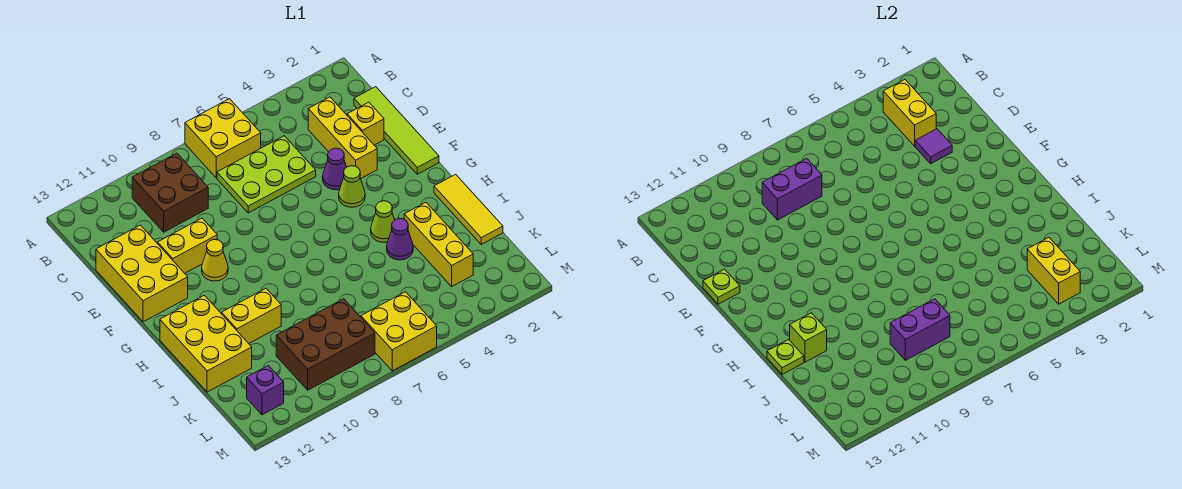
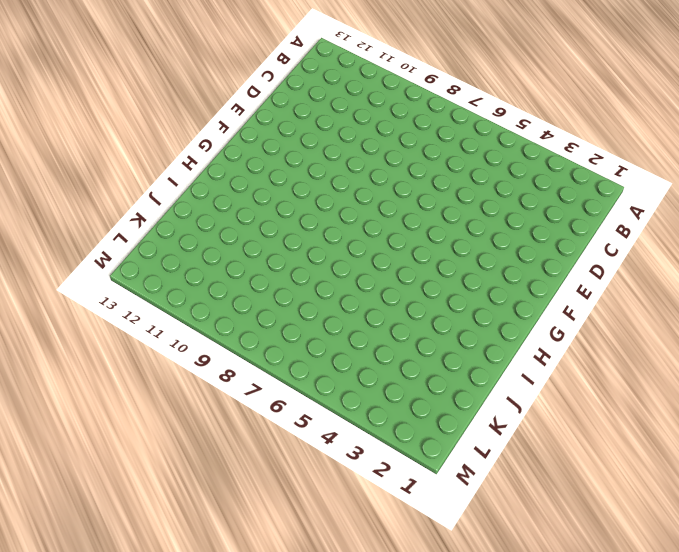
none -> yellow brick A6:B7 level 1
none -> brown brick B9:C10 level 1
none -> lime tile C1:F1 level 1

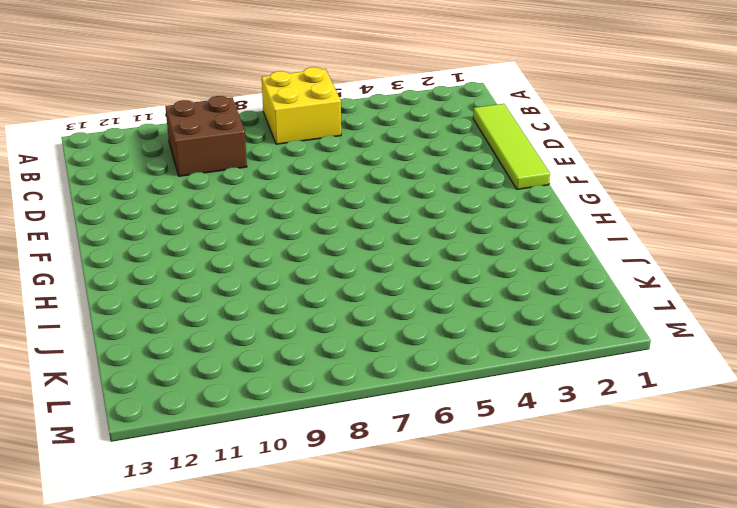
none -> yellow brick C3:E3 level 1
none -> lime plate C5:D7 level 1
none -> yellow brick D2 level 1

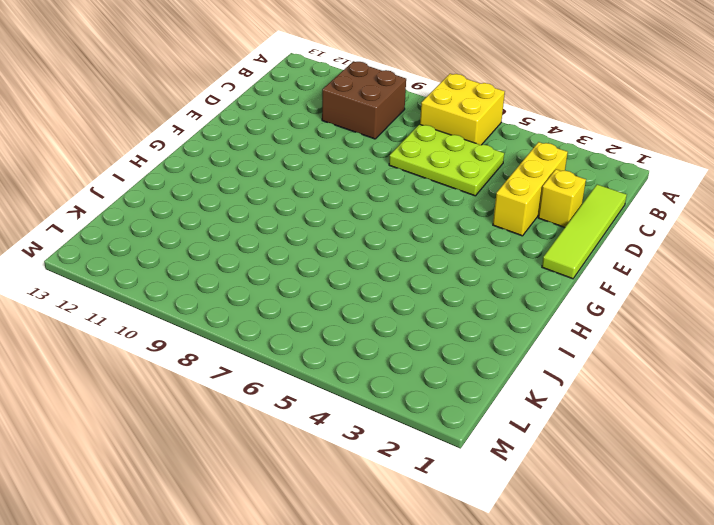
none -> yellow brick D12:F13 level 1
none -> purple cone E4 level 1
none -> yellow brick E10:E11 level 1

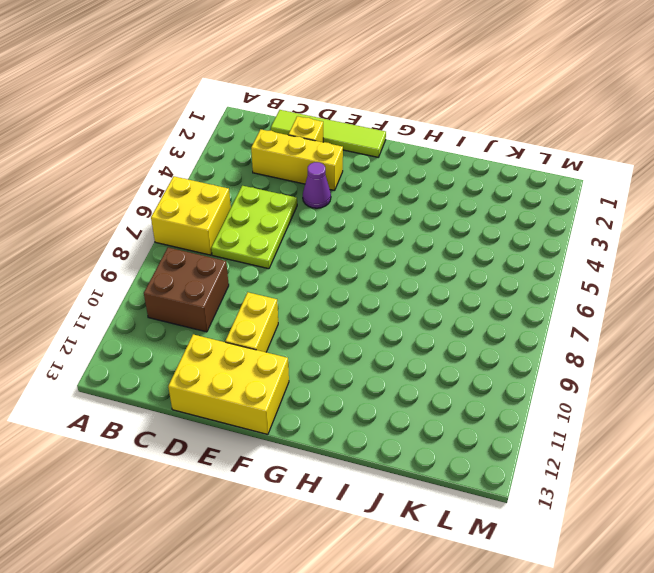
none -> lime cone F4 level 1
none -> yellow cone F10 level 1
none -> yellow tile H1:J1 level 1

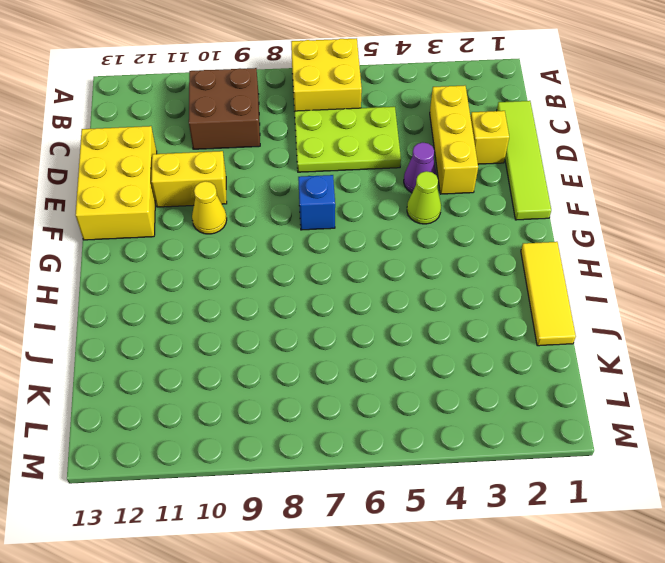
blue brick F7 level 1 -> none
none -> lime cone H4 level 1
none -> yellow brick H12:J13 level 1
none -> yellow brick I3:K3 level 1

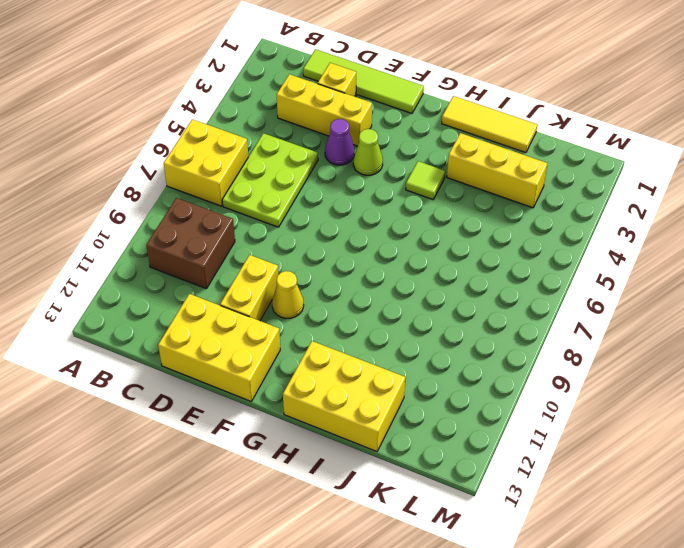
lime tile H4 level 1 -> lime cone H4 level 1
none -> purple cone I4 level 1
none -> yellow brick I10:I11 level 1
none -> brown brick K8:L10 level 1

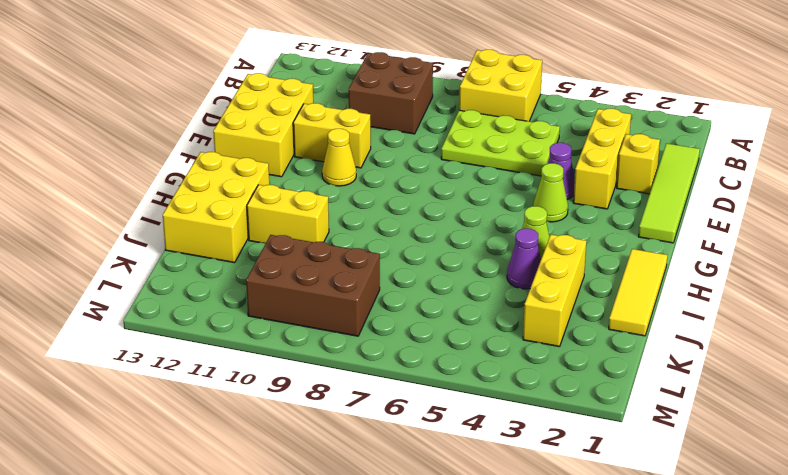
none -> yellow brick L6:M7 level 1
none -> purple brick L12 level 1
none -> yellow brick B3:C3 level 2

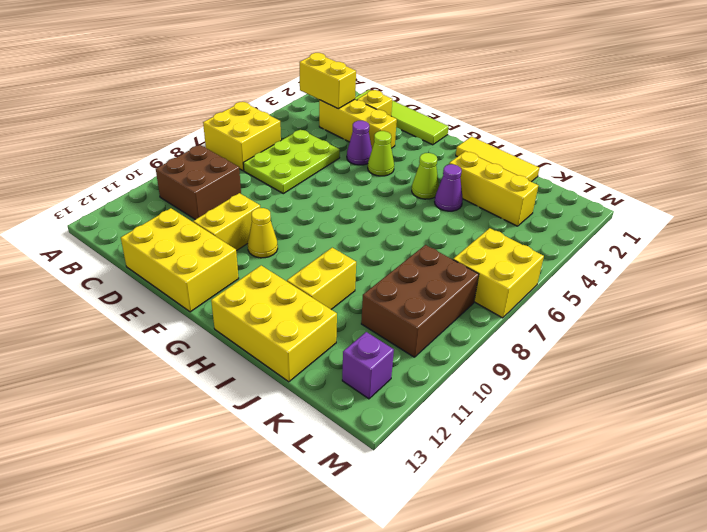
none -> purple brick C8:C9 level 2
none -> purple tile D3 level 2
none -> lime plate E13 level 2

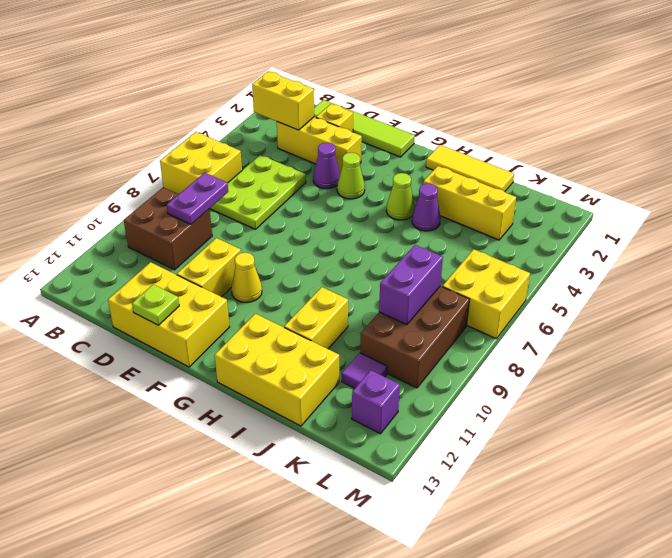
purple plate C8:C9 level 2 -> purple brick C8:C9 level 2
purple tile K11 level 1 -> purple tile D3 level 2
none -> lime brick I12 level 2
none -> lime plate I13 level 2
none -> yellow brick K3:L3 level 2

